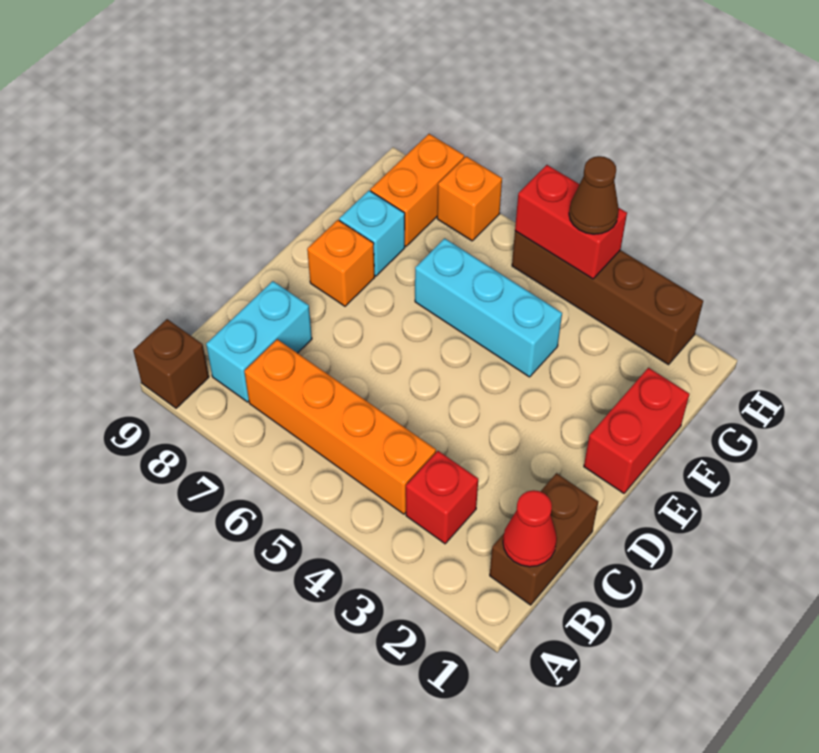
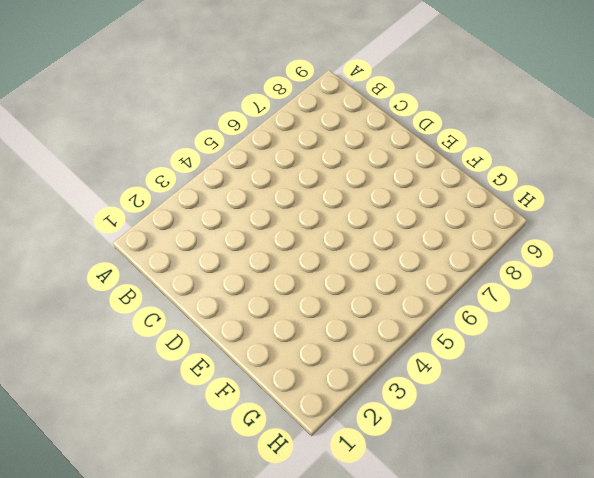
none -> brown brick A9 level 1
none -> brown brick B1:C1 level 1
none -> red brick B3 level 1

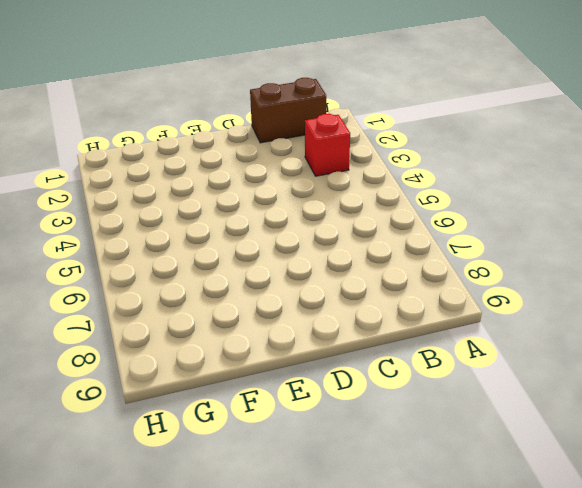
none -> brown brick A9 level 1
none -> orange brick B4:B7 level 1
none -> cyan brick B8:C8 level 1

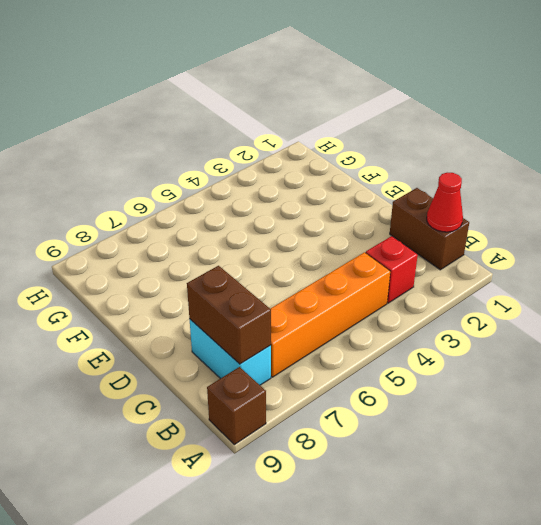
brown brick B8:C8 level 2 -> none
none -> red brick E1:F1 level 1
none -> orange brick E8 level 1
none -> cyan brick F4:F6 level 1

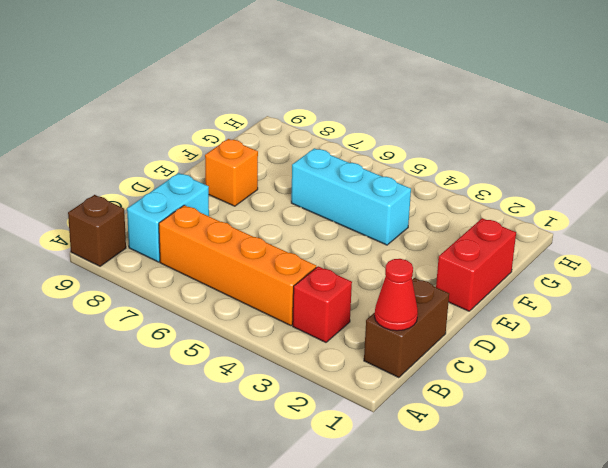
none -> cyan brick F8 level 1
none -> orange brick G8:H8 level 1
none -> brown brick H2:H5 level 1

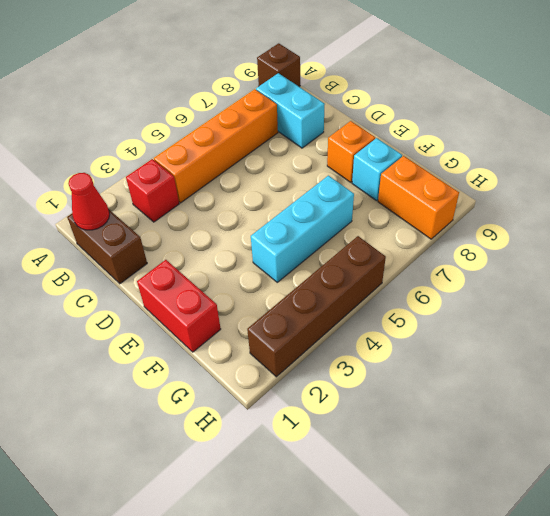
none -> orange brick H7 level 1
none -> red brick H4:H5 level 2
none -> brown cone H4 level 3

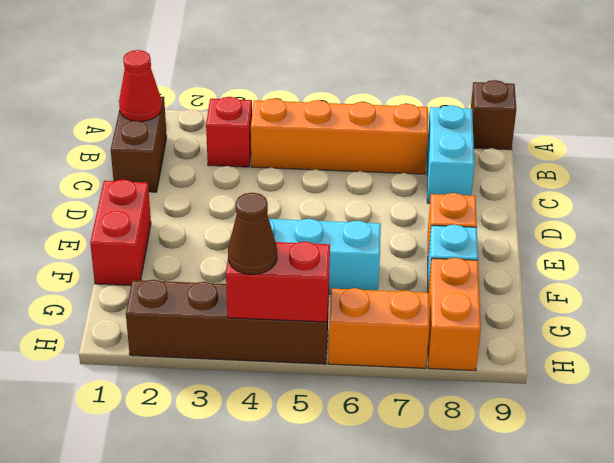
orange brick H6:H7 level 1 -> orange brick H7 level 1

